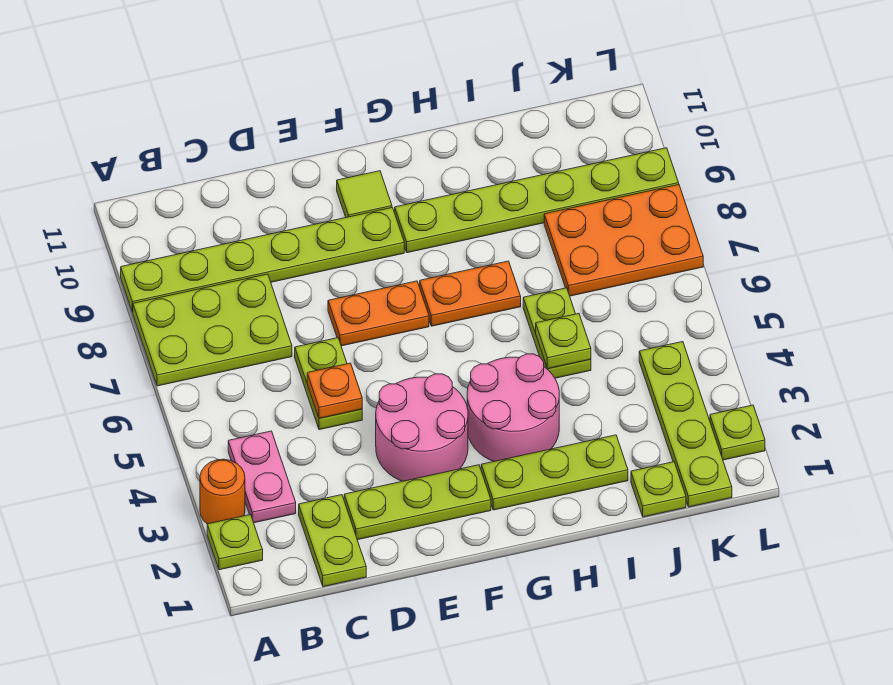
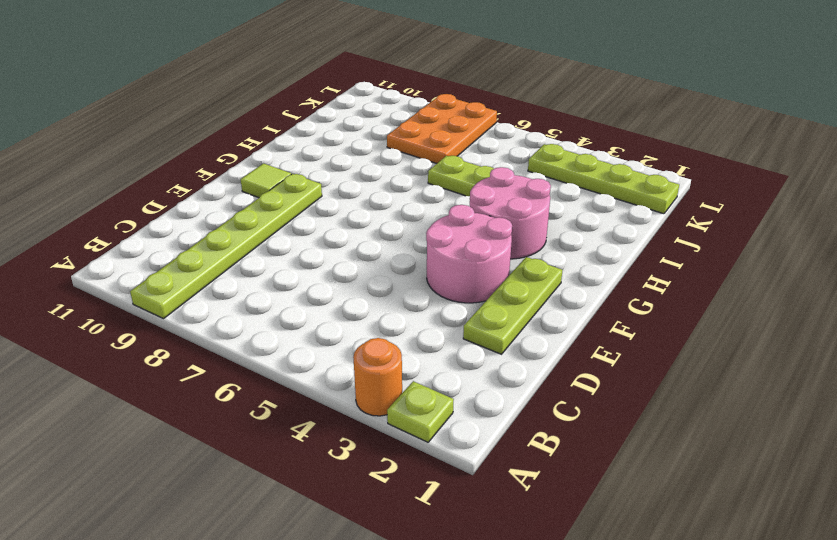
none -> lime plate A7:C8 level 1
none -> pink plate B3:B4 level 1
none -> lime plate C1:C2 level 1

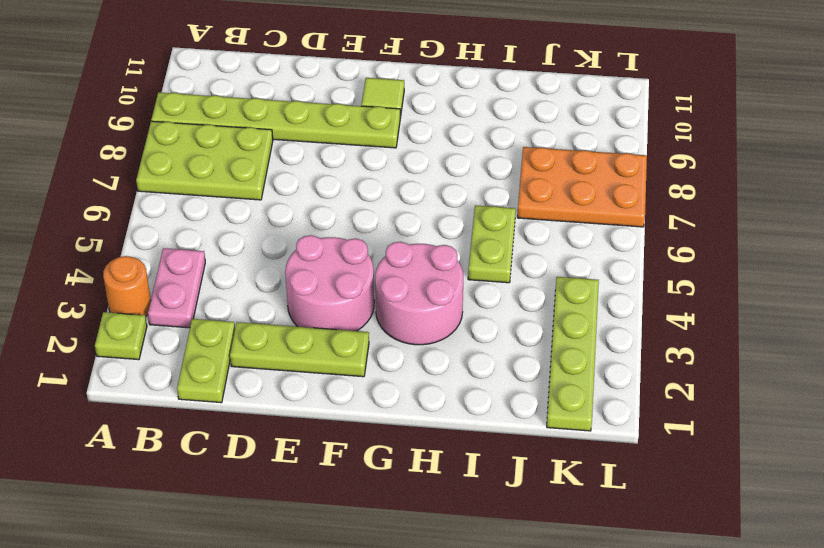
none -> lime plate D5:D6 level 1
none -> orange plate E7:F7 level 1
none -> lime plate G2:I2 level 1

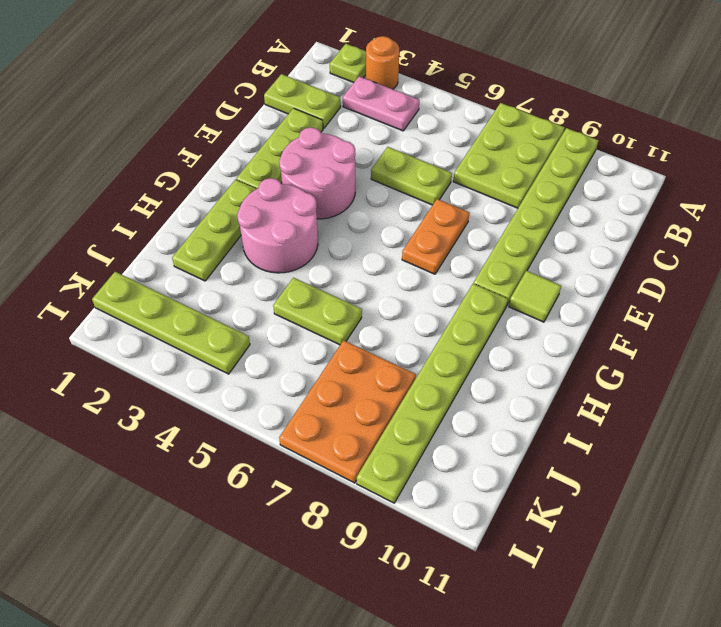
none -> orange plate G7:H7 level 1
none -> lime plate J1 level 1
none -> lime plate L2 level 1

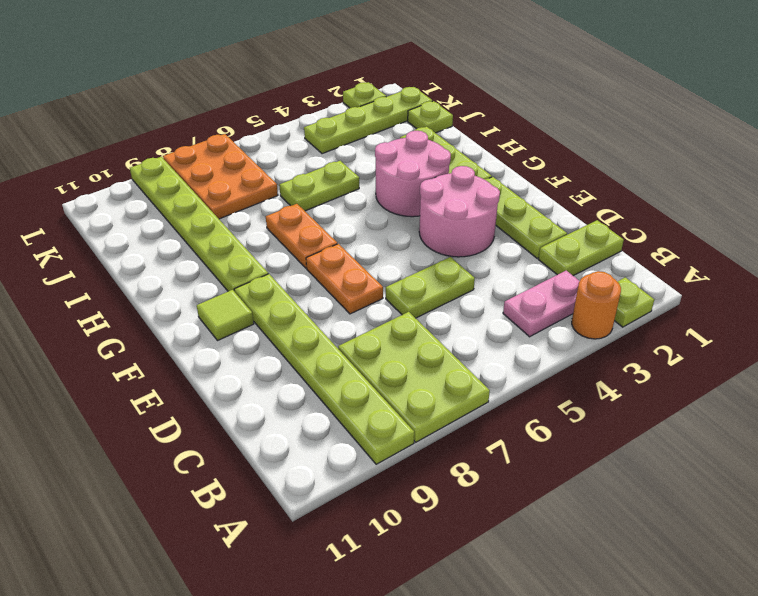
none -> orange plate D5 level 2
none -> lime plate I5 level 2

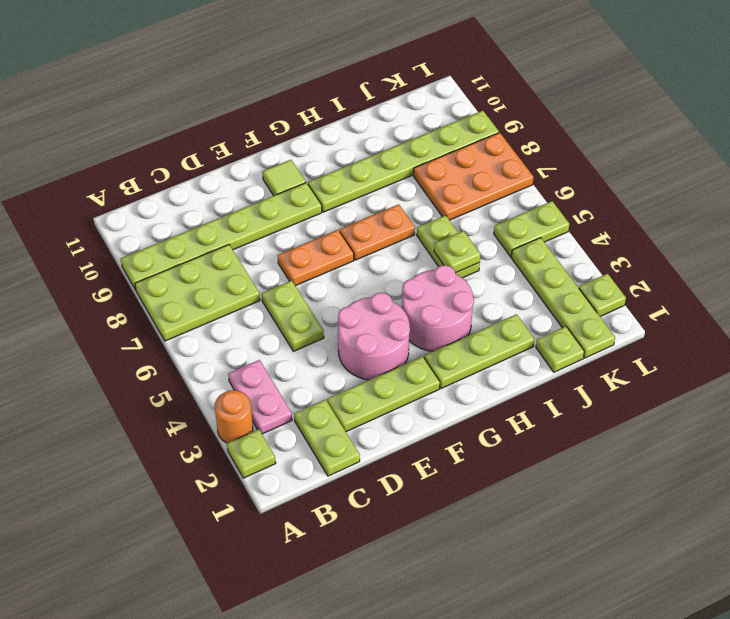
lime plate K5:L5 level 1 -> none
none -> orange plate D5 level 2

